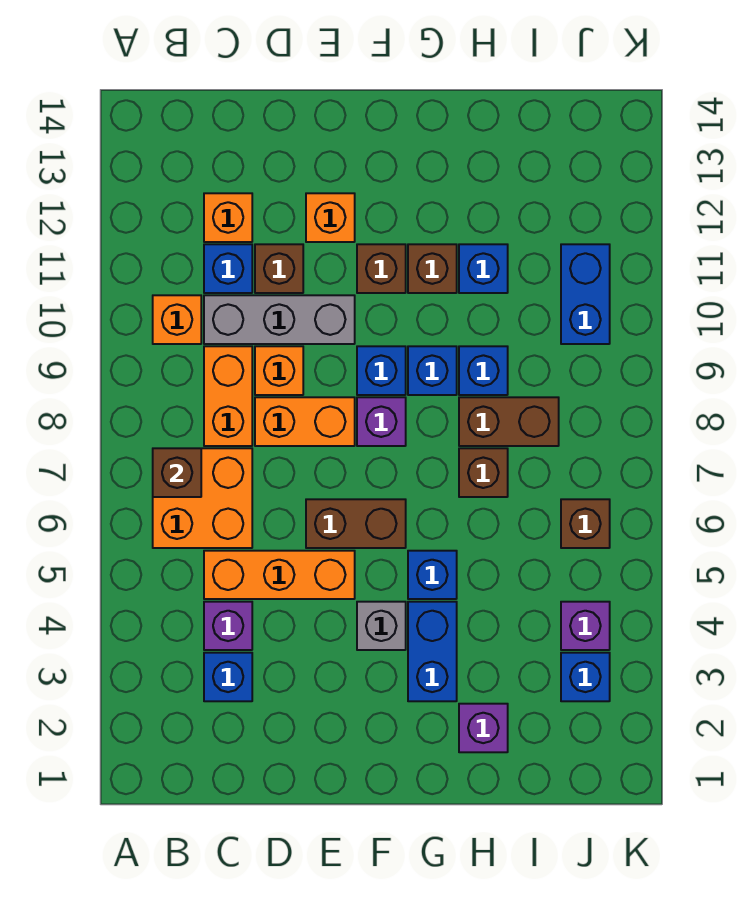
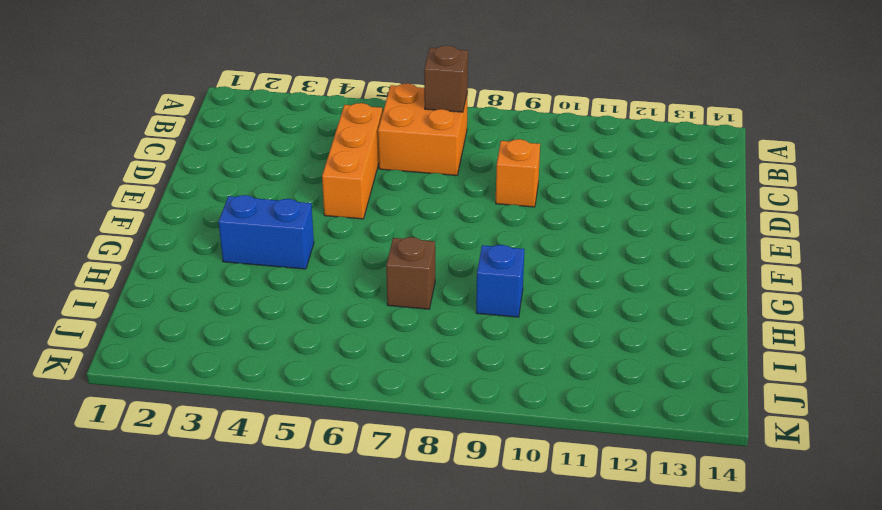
none -> orange brick B10 level 1
none -> blue brick C3 level 1
none -> purple brick C4 level 1
none -> orange brick C8:C9 level 1

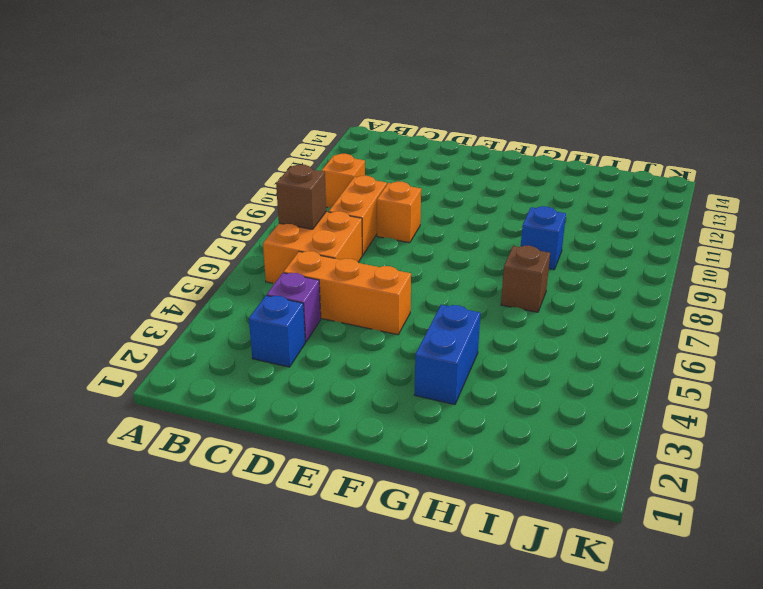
none -> grey brick C10:E10 level 1
none -> blue brick C11 level 1
none -> orange brick C12 level 1
none -> orange brick D8:E8 level 1

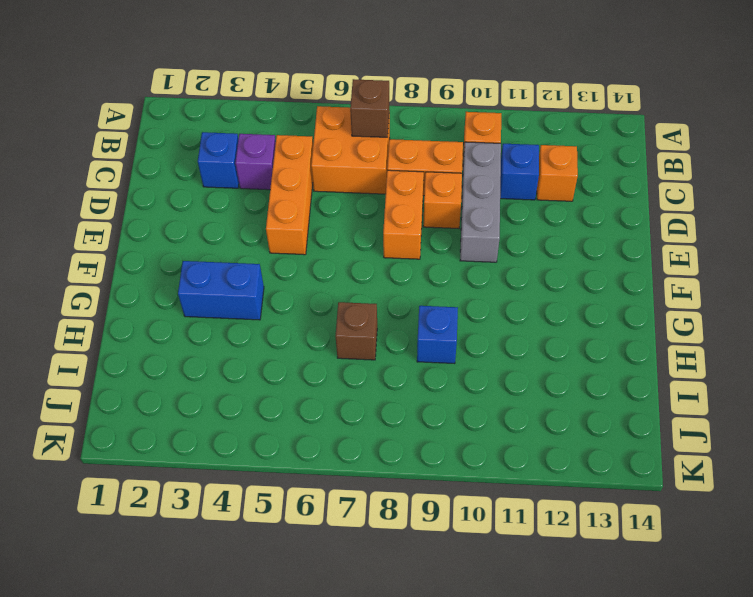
none -> brown brick D11 level 1
none -> brown brick E6:F6 level 1
none -> orange brick E12 level 1
none -> grey brick F4 level 1

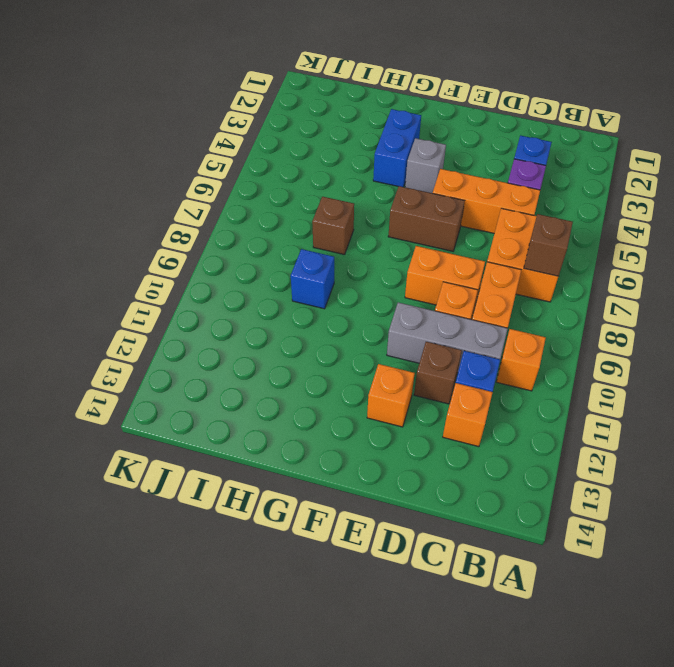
none -> purple brick F8 level 1
none -> blue brick F9 level 1
none -> brown brick F11 level 1
none -> blue brick G5 level 1

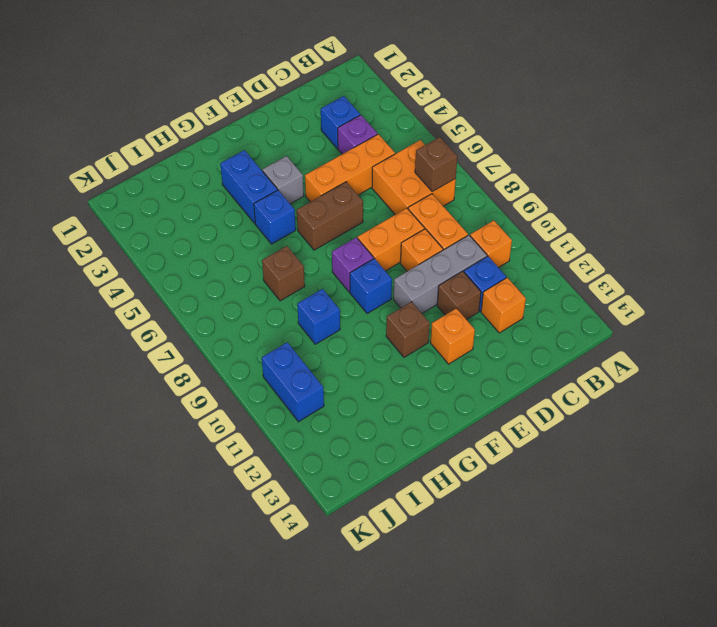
none -> blue brick G9 level 1
none -> brown brick G11 level 1
none -> purple brick H2 level 1
none -> brown brick H8:I8 level 1

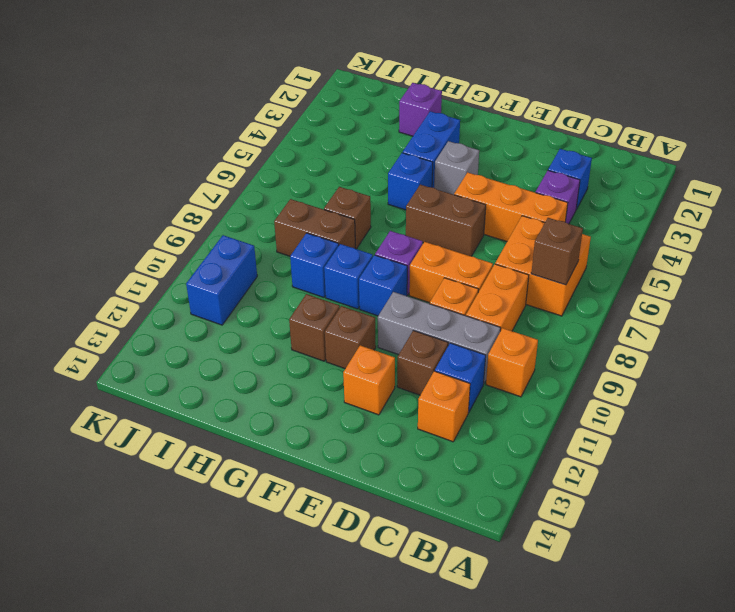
none -> blue brick H11 level 1
none -> blue brick J3 level 1
none -> purple brick J4 level 1
none -> brown brick J6 level 1

